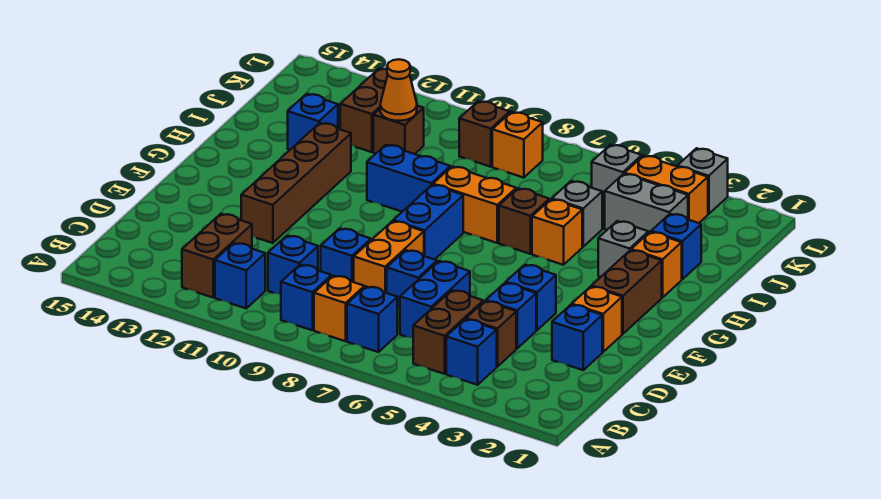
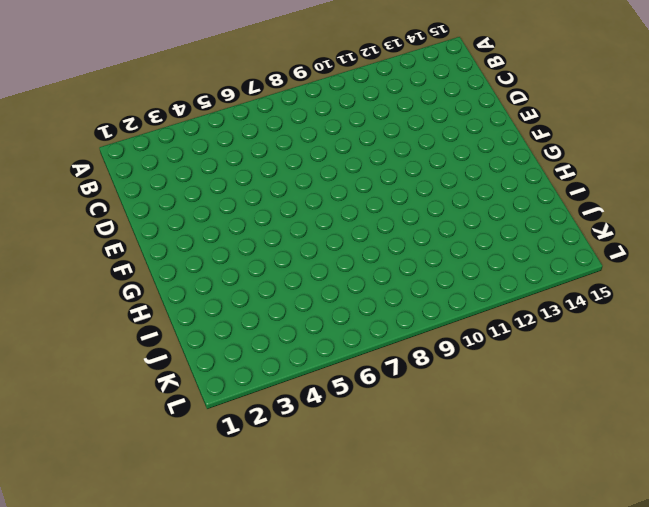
none -> blue brick B4 level 1
none -> brown brick B5:C5 level 1
none -> blue brick B7 level 1
none -> orange brick B8 level 1

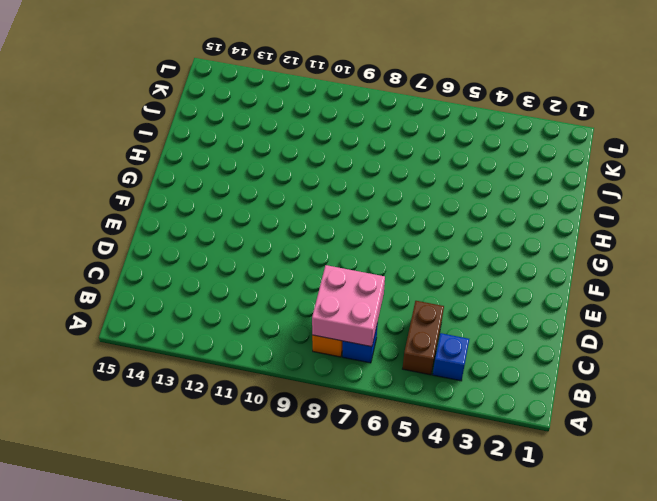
pink brick B7:C8 level 2 -> none
none -> blue brick B9 level 1
none -> blue brick B11 level 1
none -> brown brick B12:C12 level 1
none -> brown brick C4 level 1

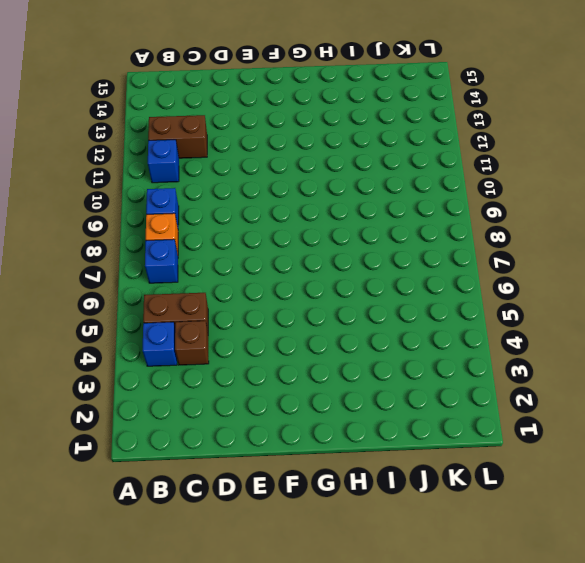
none -> blue brick C6:D6 level 1
none -> blue brick C10 level 1
none -> blue brick D2 level 1
none -> blue brick D4 level 1

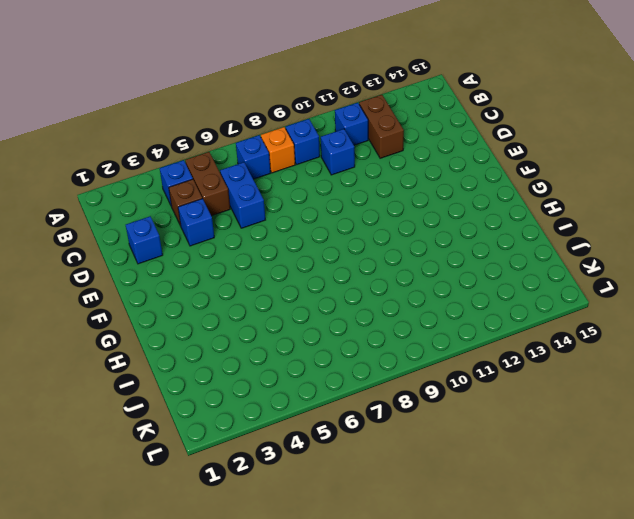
none -> blue brick D7 level 1
none -> orange brick D8:E8 level 1
none -> blue brick D9 level 1
none -> orange brick E2 level 1

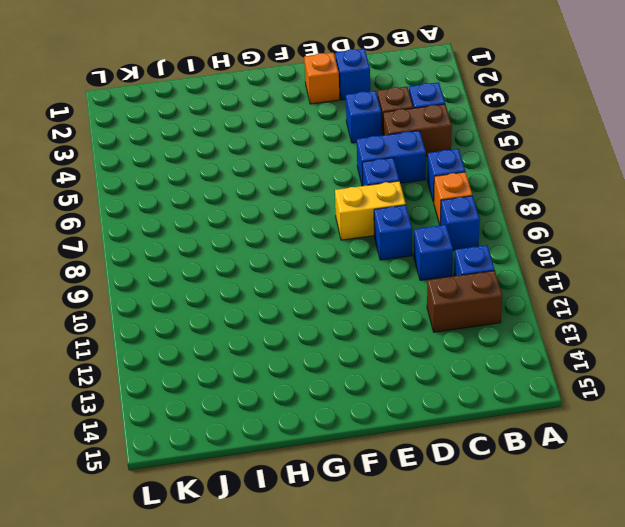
yellow brick D8:E8 level 1 -> orange brick D8:E8 level 1
none -> blue brick E4 level 1
none -> brown brick E12:H12 level 1
none -> brown brick F2:G2 level 1
none -> blue brick F8:G8 level 1

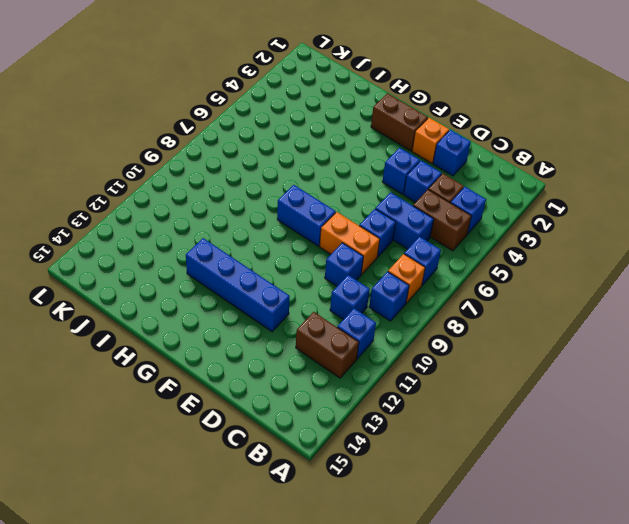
blue brick E12:H12 level 1 -> brown brick E12:H12 level 1
none -> orange brick H2 level 1
none -> grey brick H3 level 1
none -> orange brick H5 level 1
none -> brown brick H6 level 1

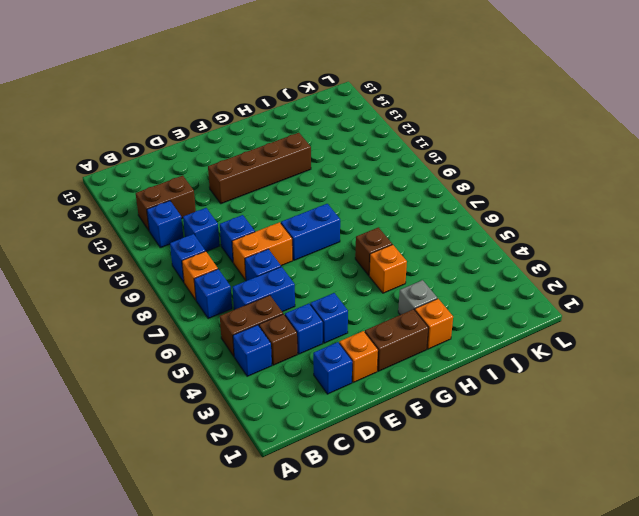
none -> orange brick H7:H8 level 1
none -> blue brick H9:H10 level 1
none -> blue brick I2 level 1
none -> grey brick I5 level 1

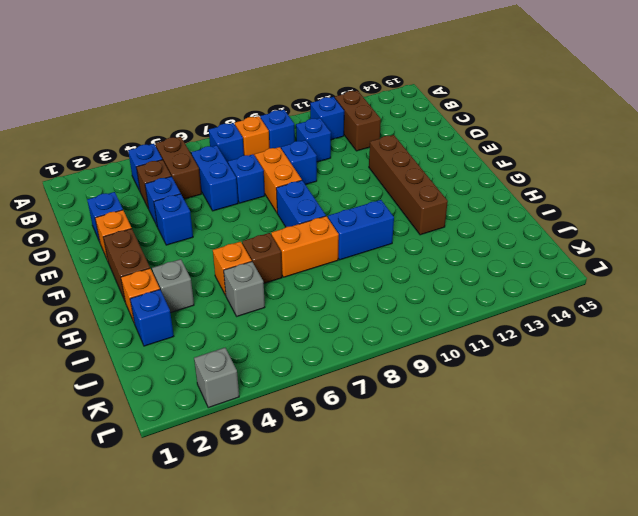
none -> blue brick I13 level 1
none -> grey brick J3:J4 level 1
none -> brown brick J11 level 1
none -> brown brick J12:K12 level 1

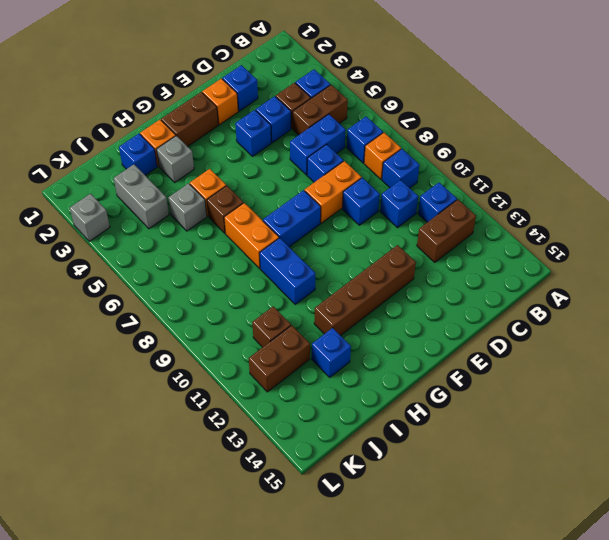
none -> orange brick K3:K4 level 1
none -> grey brick K5 level 1
none -> orange brick K8 level 1
none -> brown brick K9 level 1

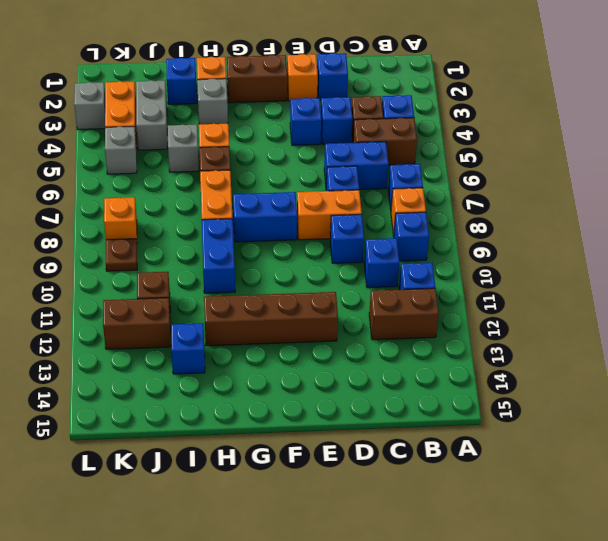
brown plate K9 level 1 -> brown brick K9 level 1
none -> orange cone J11 level 2

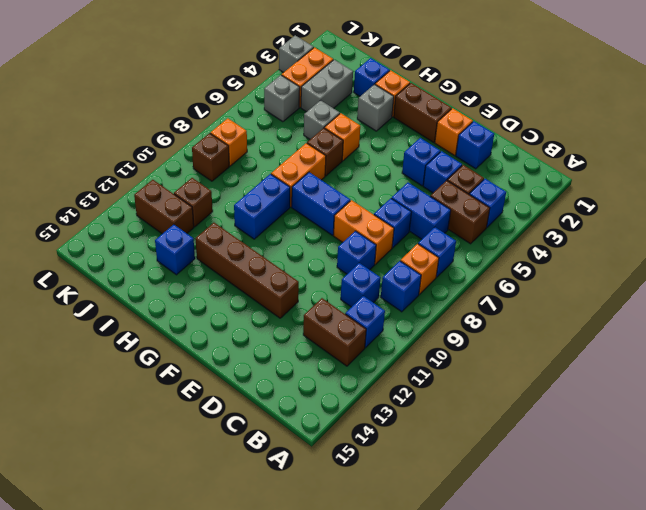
none -> orange cone J11 level 2

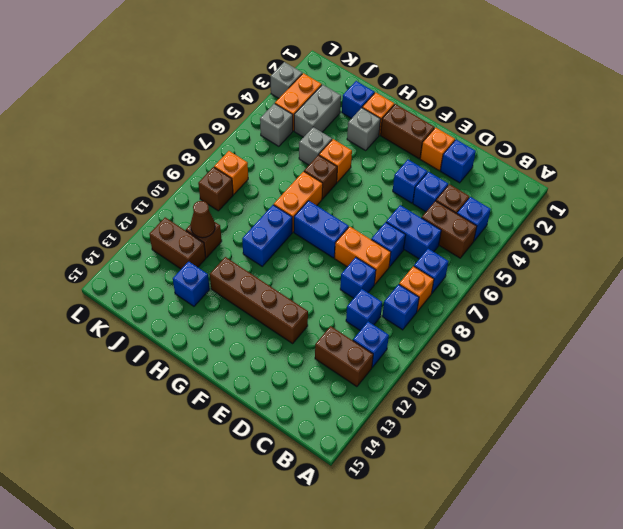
brown cone J11 level 2 -> orange cone J11 level 2

